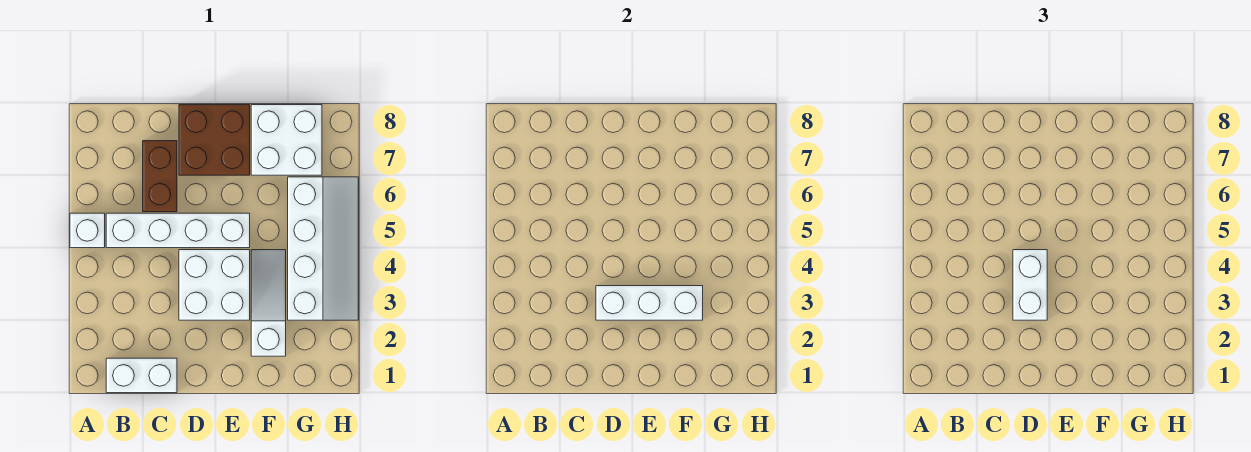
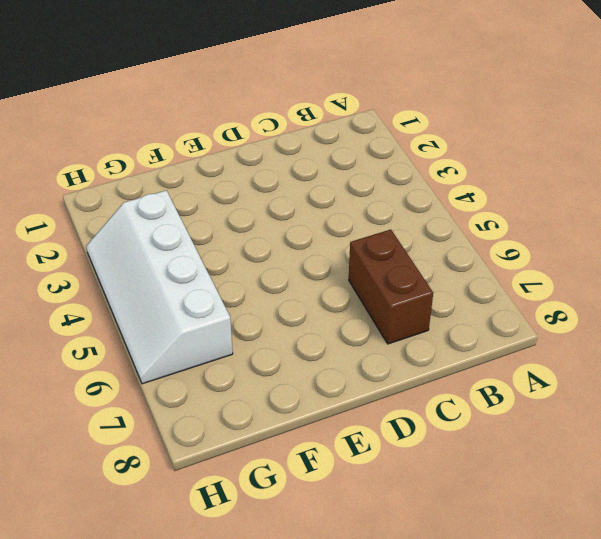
none -> white brick A5 level 1
none -> white brick B1:C1 level 1

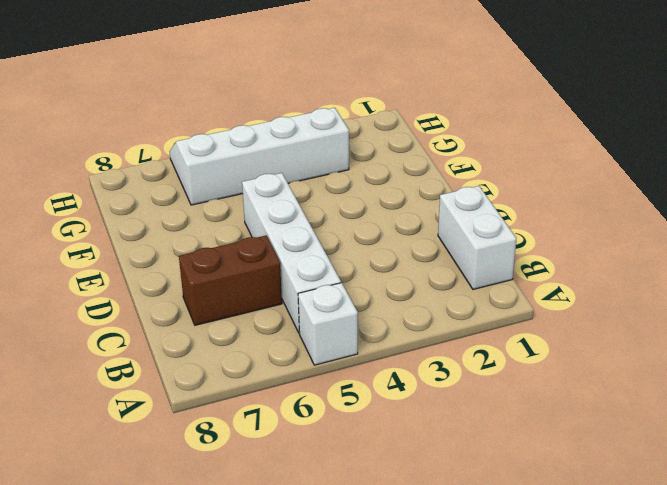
none -> white brick D3:E4 level 1
none -> brown brick D7:E8 level 1

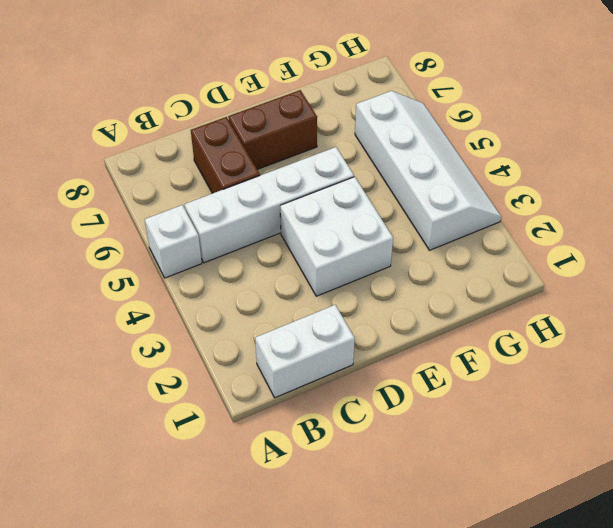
brown brick D7:E7 level 1 -> brown brick D7:E8 level 1
none -> white slope F2:F4 level 1 top 2
none -> white brick F7:G8 level 1

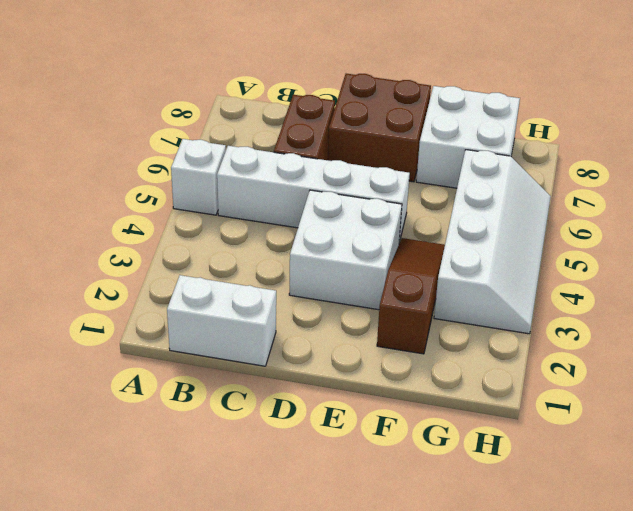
brown slope F2:F4 level 1 top 2 -> white slope F2:F4 level 1 top 2
none -> white brick D3:F3 level 2
none -> white brick D3:D4 level 3

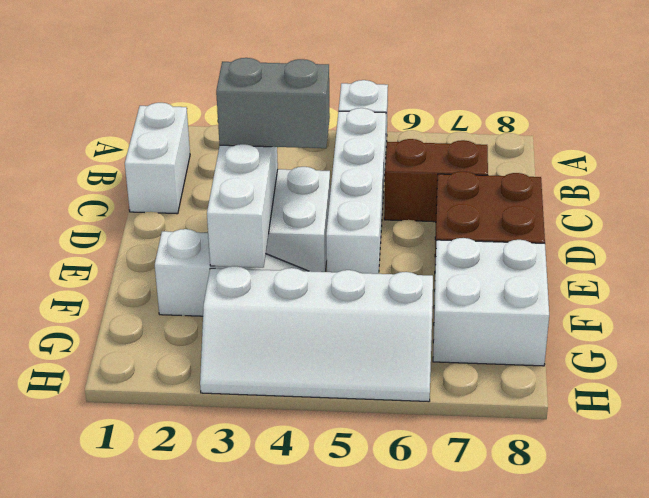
grey brick D3:D4 level 3 -> white brick D3:D4 level 3

